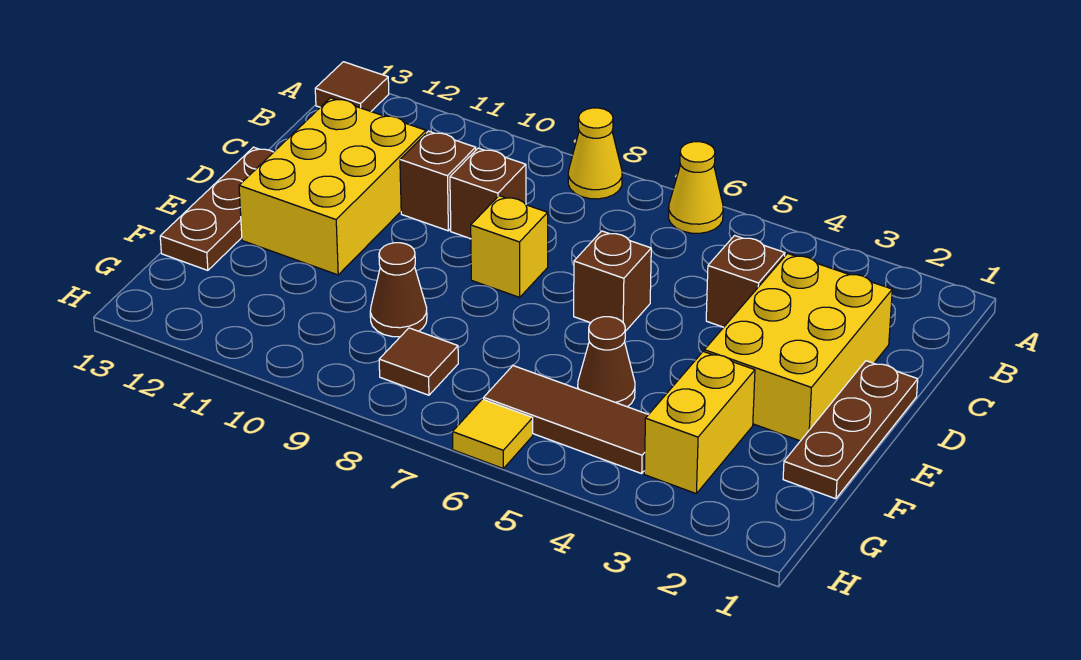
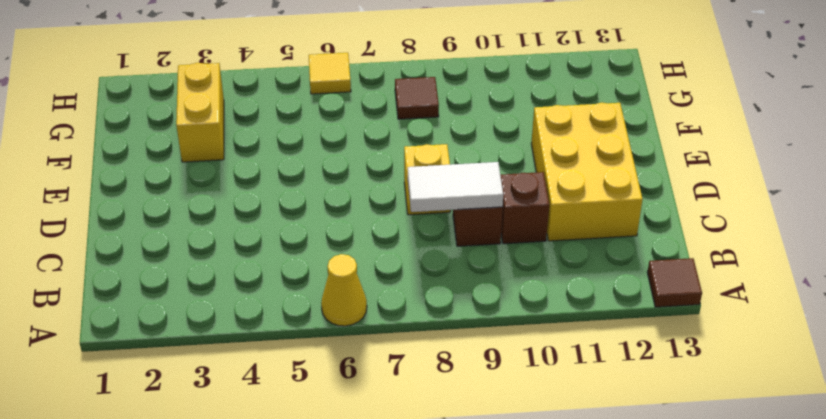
white tile C8:C9 level 2 -> none
none -> yellow cone A8 level 1
none -> yellow brick C2:E3 level 1
none -> brown brick C4 level 1

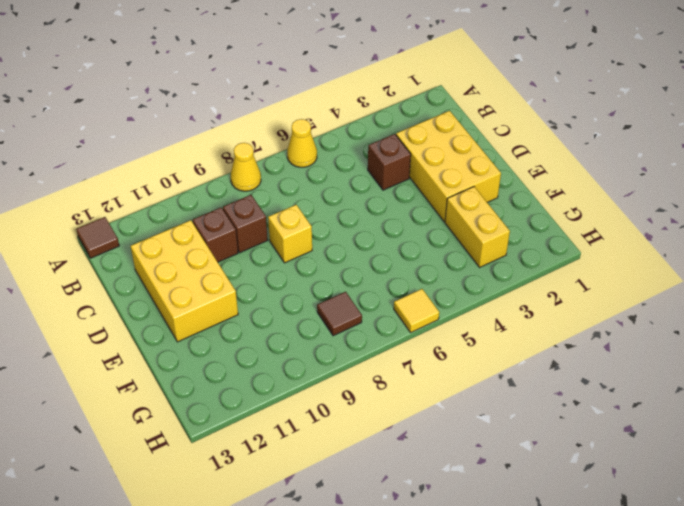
none -> brown plate D1:F1 level 1
none -> brown brick D6 level 1
none -> brown plate D13:F13 level 1

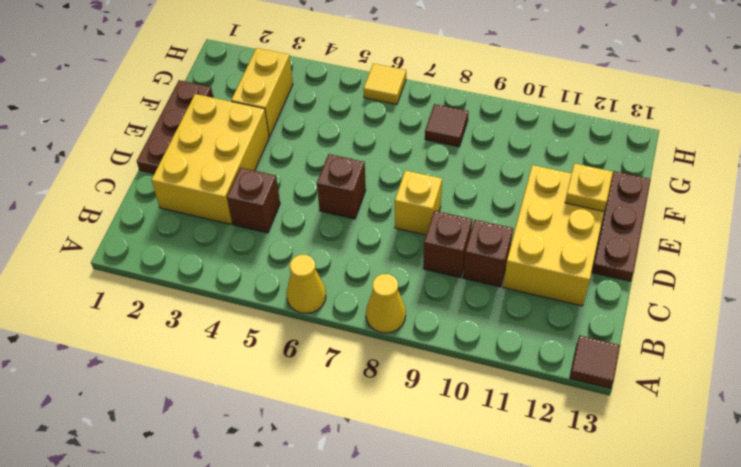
yellow plate E12 level 2 -> none
none -> brown cone F5 level 1
none -> brown cone F9 level 1
none -> brown tile G4:G6 level 1

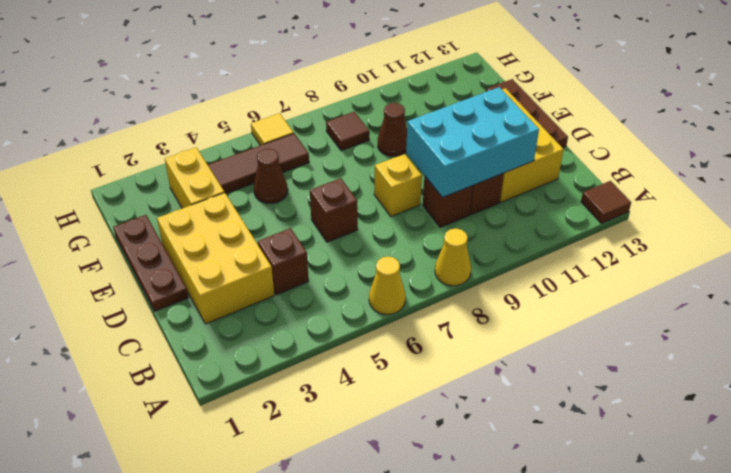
cyan brick C9:D11 level 2 -> none

